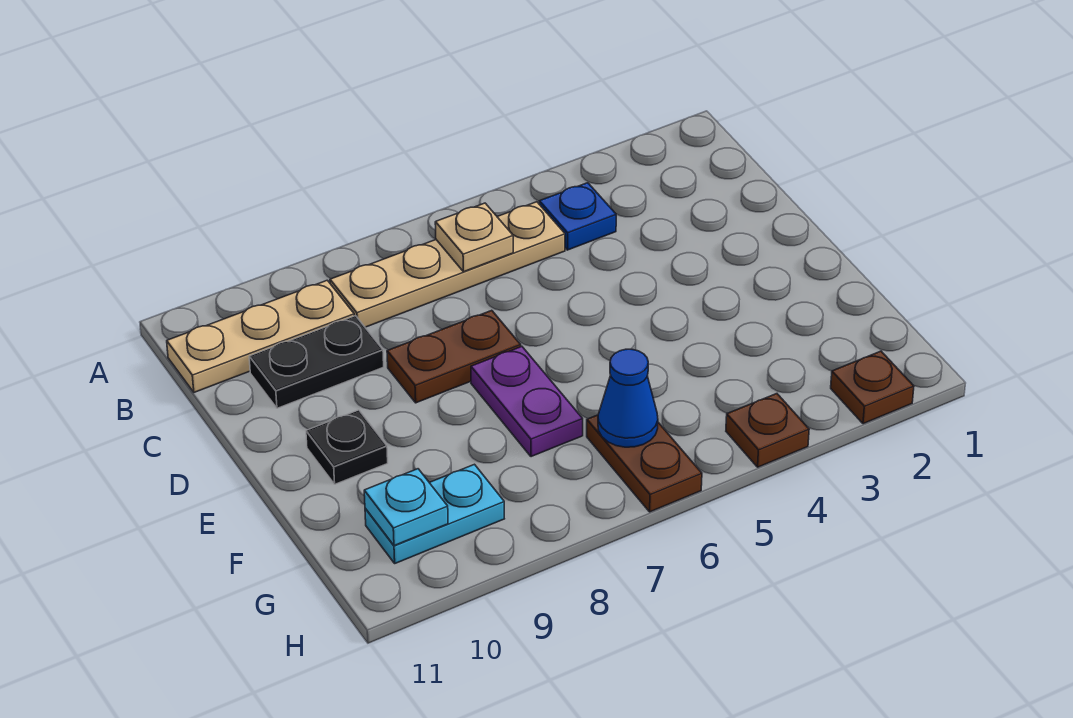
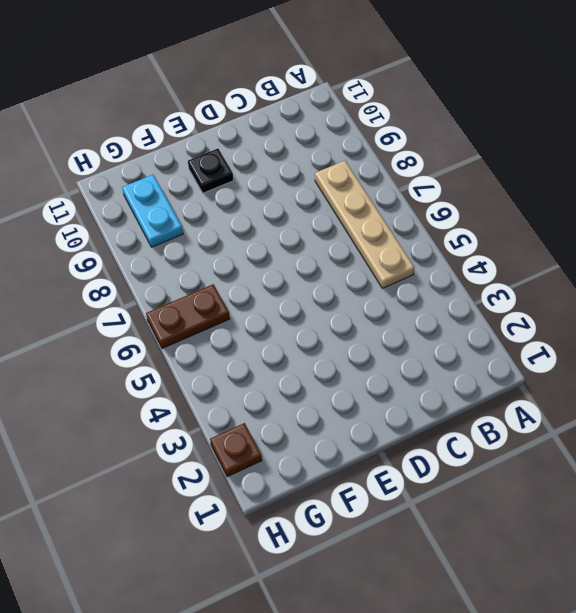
none -> blue plate B4 level 1
none -> tan plate B9:B11 level 1
none -> black plate C9:C10 level 1

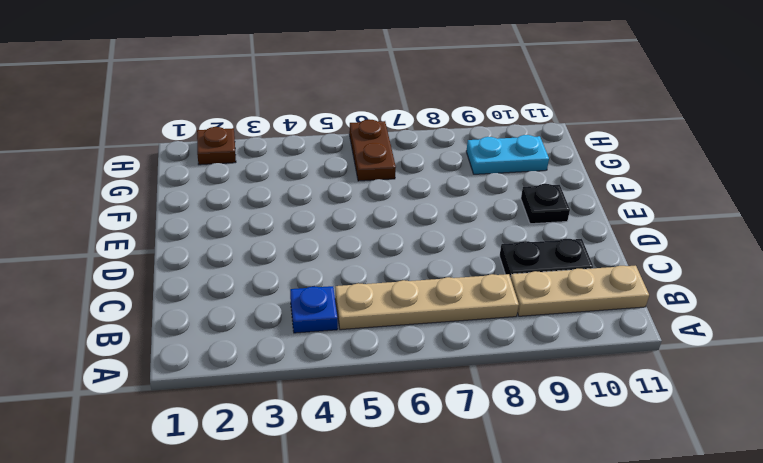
none -> brown plate D7:D8 level 1
none -> purple plate E7:F7 level 1
none -> brown plate H4 level 1

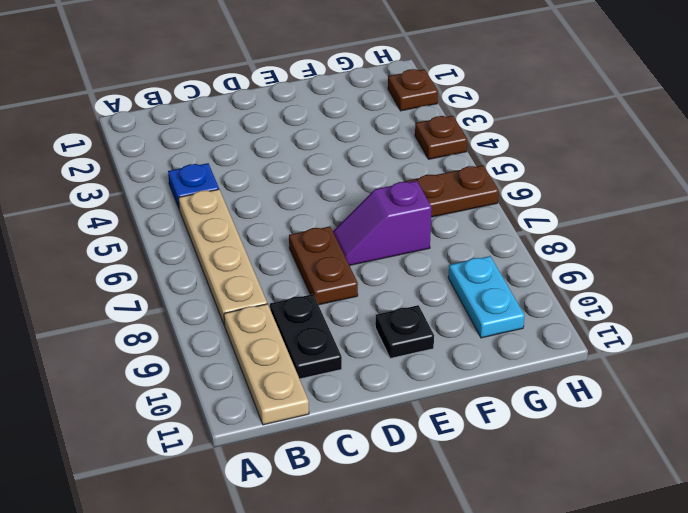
purple slope E7:F7 level 1 top F -> purple plate E7:F7 level 1
none -> tan plate B6 level 2
none -> blue cone G6 level 2
none -> cyan plate G10 level 2

